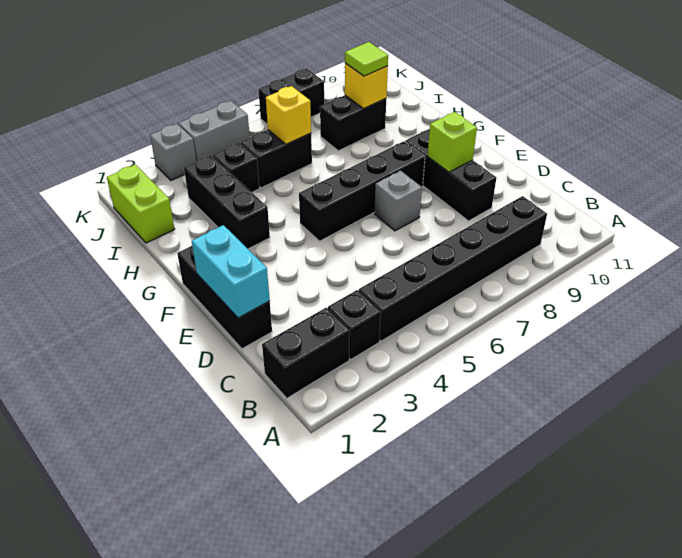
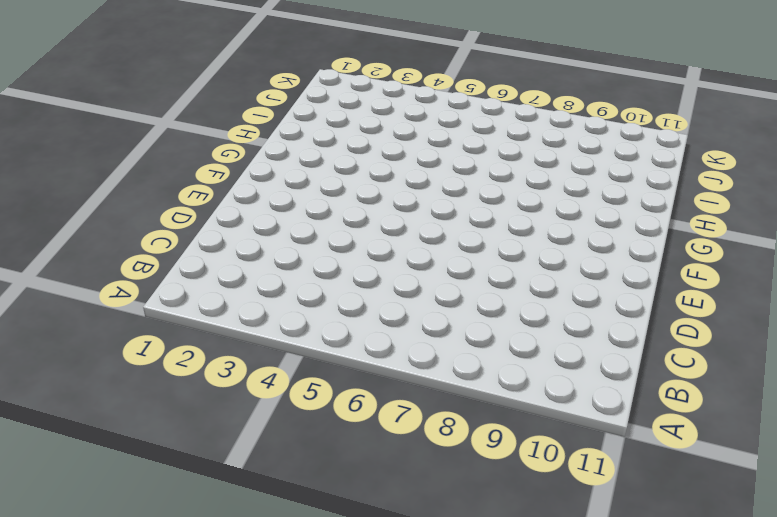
none -> black brick B1:B2 level 1
none -> black brick B3 level 1
none -> black brick B4:B9 level 1

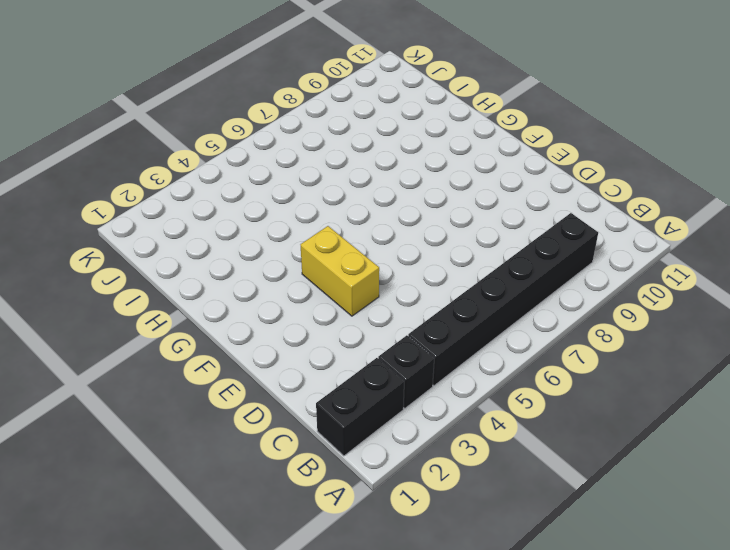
yellow brick E4:F4 level 1 -> none
none -> black brick D1:F1 level 1
none -> black brick D9:F9 level 1
none -> grey brick E7 level 1

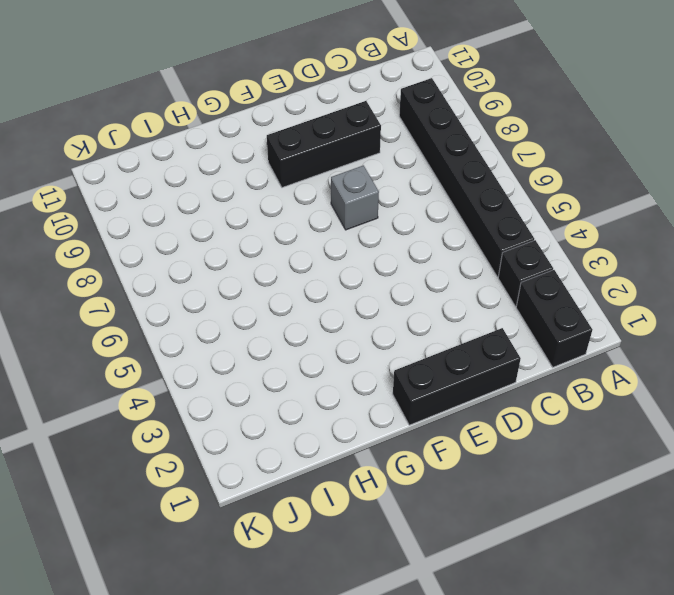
none -> black brick F5:F8 level 1
none -> black brick G3:I3 level 1
none -> lime brick I1:J1 level 1

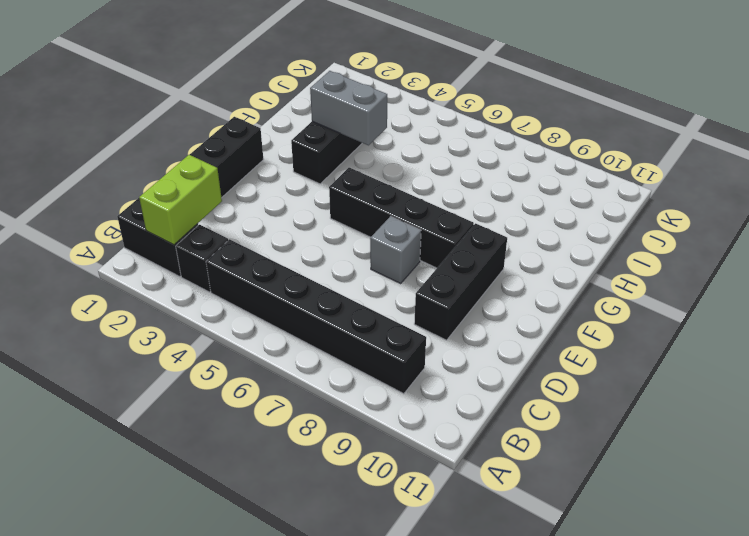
lime brick B2:C2 level 2 -> lime brick I1:J1 level 1
grey brick H3:H4 level 2 -> grey brick K4:K5 level 1
none -> black brick I4 level 1
none -> black brick I5:I6 level 1
none -> black brick I8:I9 level 1

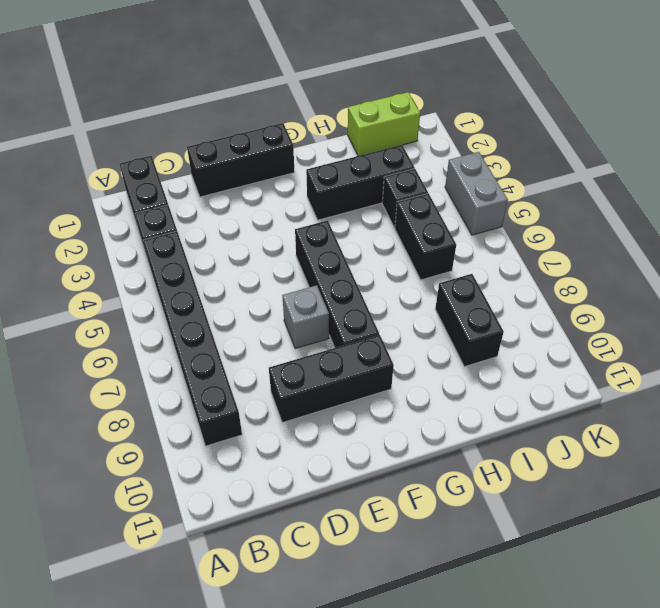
none -> grey brick K3 level 1
none -> black brick K7:K8 level 1
none -> cyan brick D1:E1 level 2

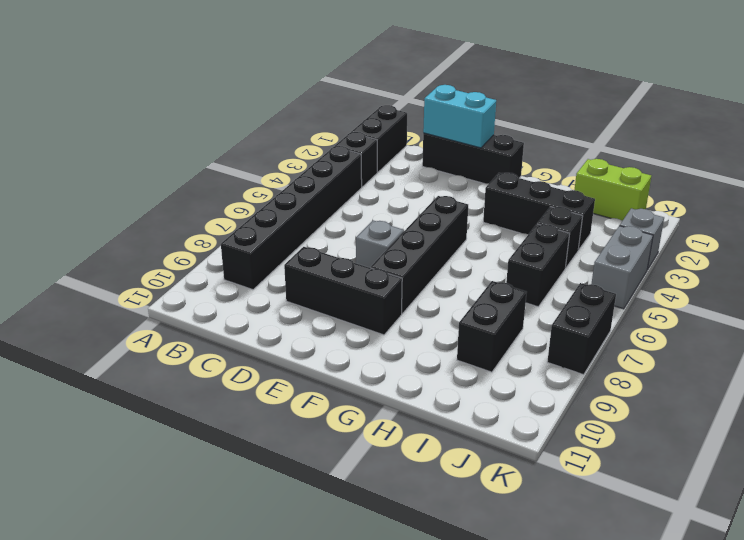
none -> lime brick E9 level 2
none -> yellow brick I6 level 2
none -> yellow brick I9 level 2

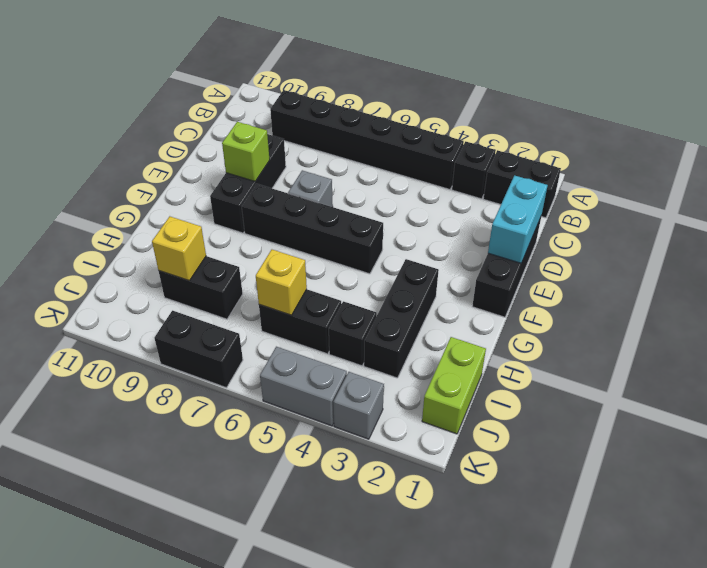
none -> lime tile I9 level 3

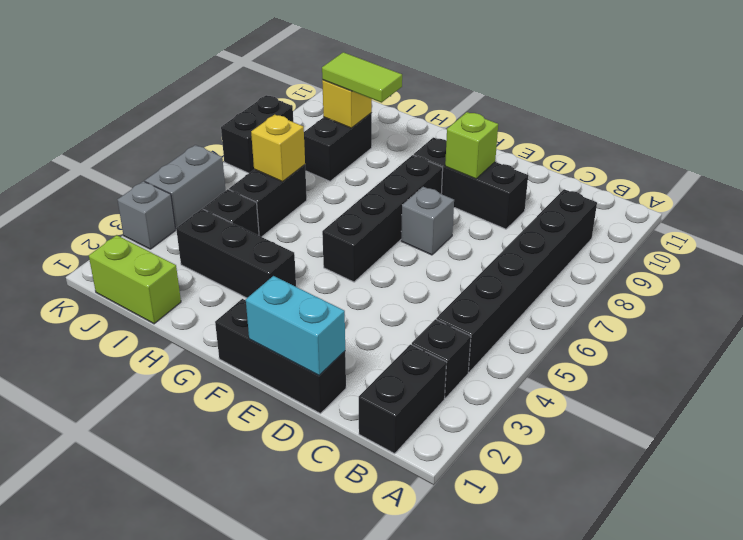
lime tile H9:I9 level 3 -> lime tile I9 level 3

